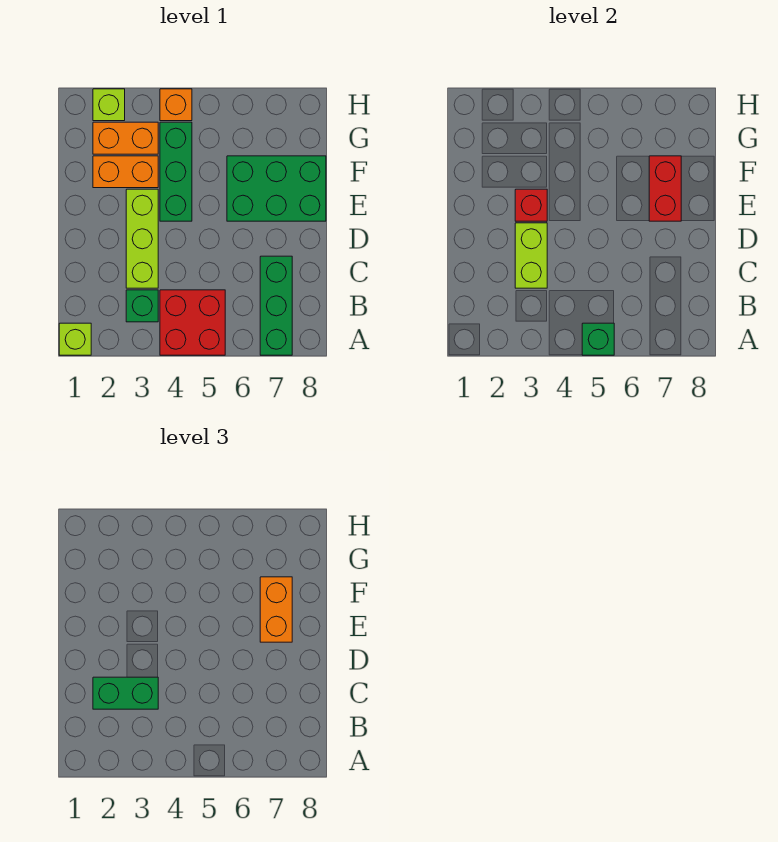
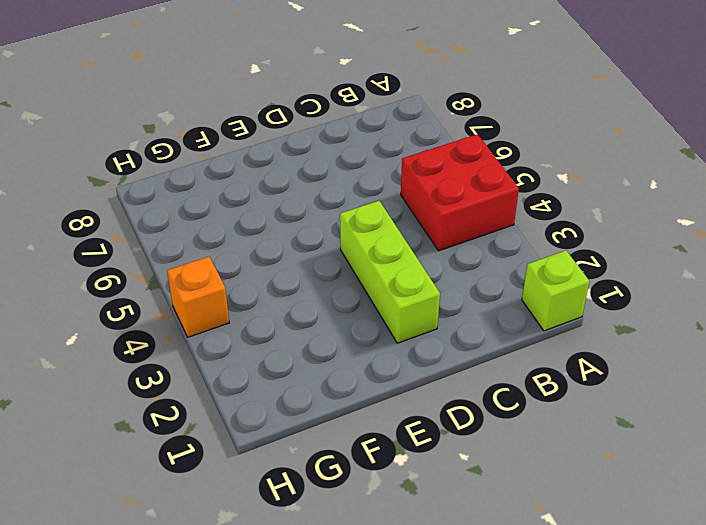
lime brick D2:D4 level 1 -> lime brick C3:E3 level 1
none -> green brick A7:C7 level 1
none -> green brick B3 level 1
none -> green brick E4:G4 level 1

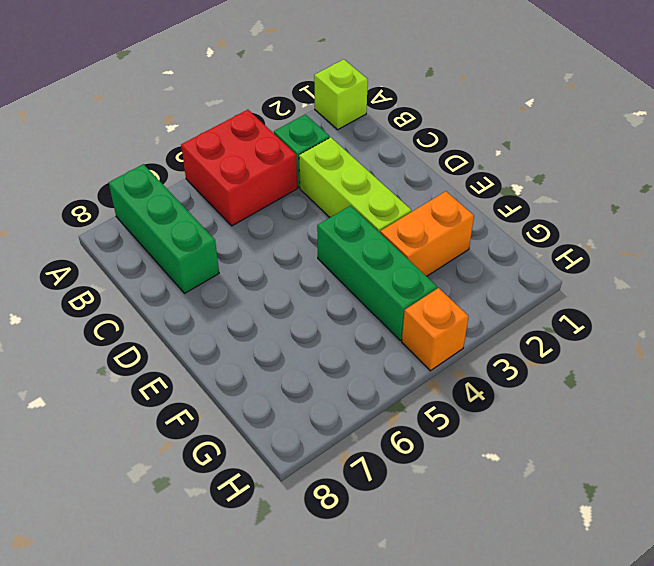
none -> green brick E6:F8 level 1
none -> orange brick G2:G3 level 1
none -> lime brick H2 level 1

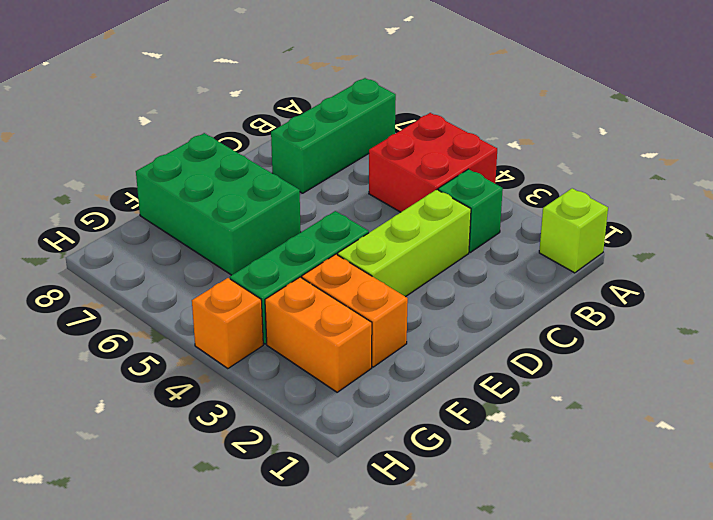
none -> lime brick H2 level 1
none -> green brick A5 level 2
none -> lime brick C3:D3 level 2

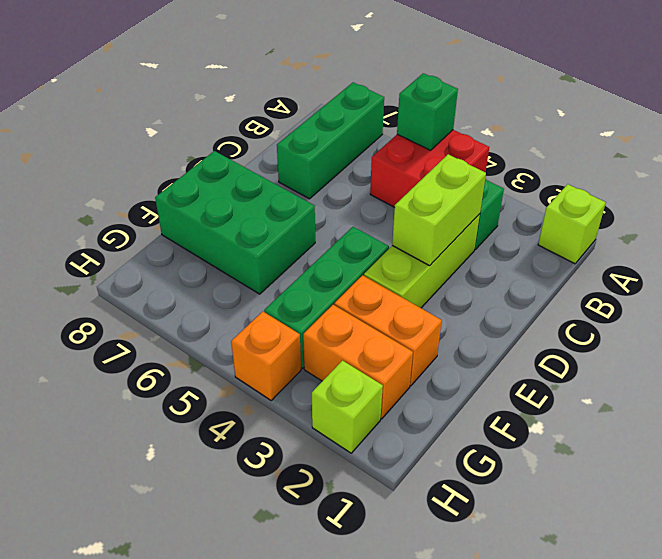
none -> red brick E3 level 2
none -> red brick E7:F7 level 2
none -> green brick C2:C3 level 3

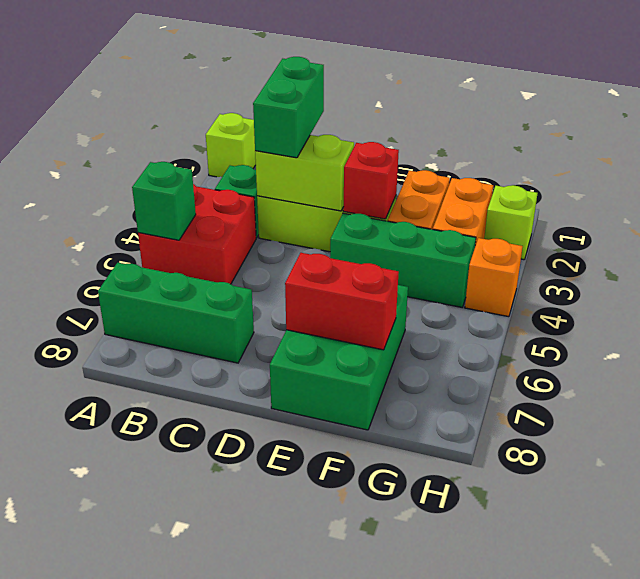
none -> orange brick E7:F7 level 3

